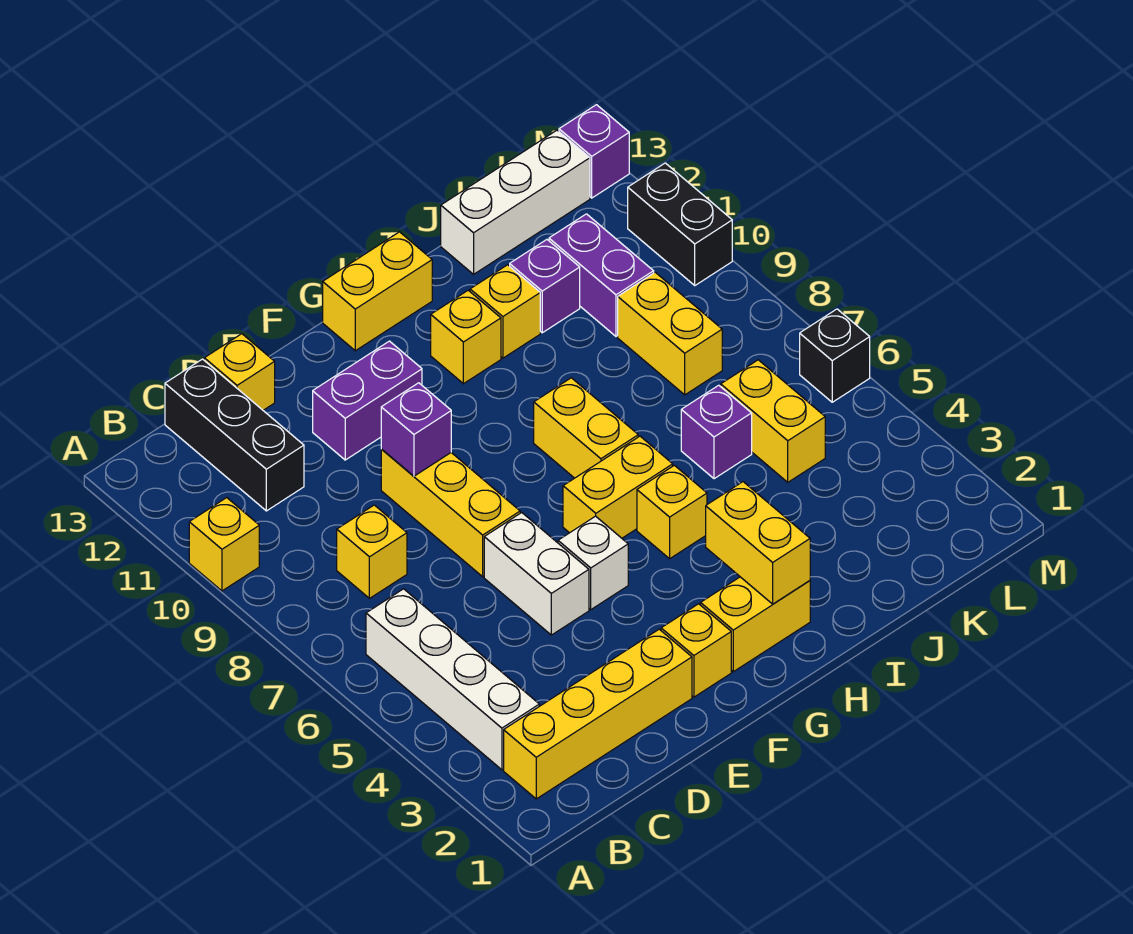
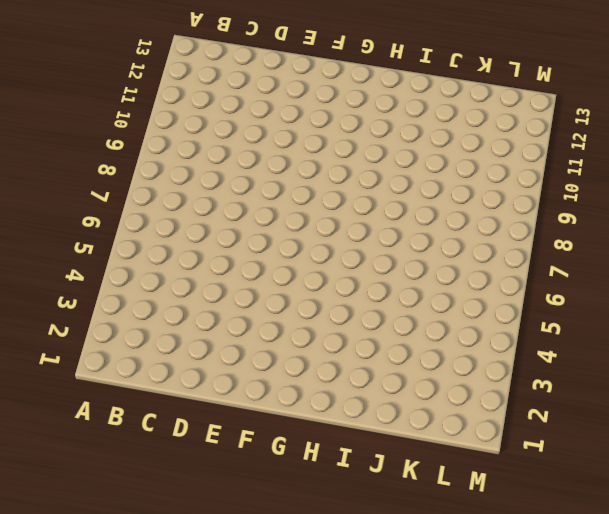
none -> yellow brick A10 level 1
none -> yellow brick B2:E2 level 1
none -> white brick B3:B6 level 1

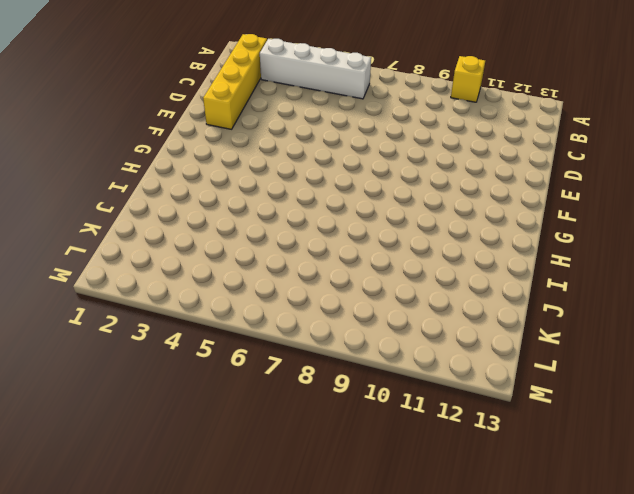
none -> yellow brick C8 level 1
none -> black brick C11:C13 level 1
none -> yellow brick D13 level 1

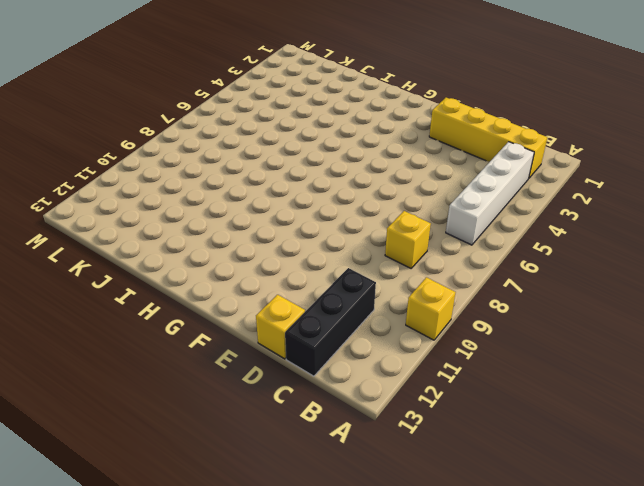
none -> white brick E5:E6 level 1
none -> yellow brick E7:E9 level 1
none -> purple brick E11:F11 level 1

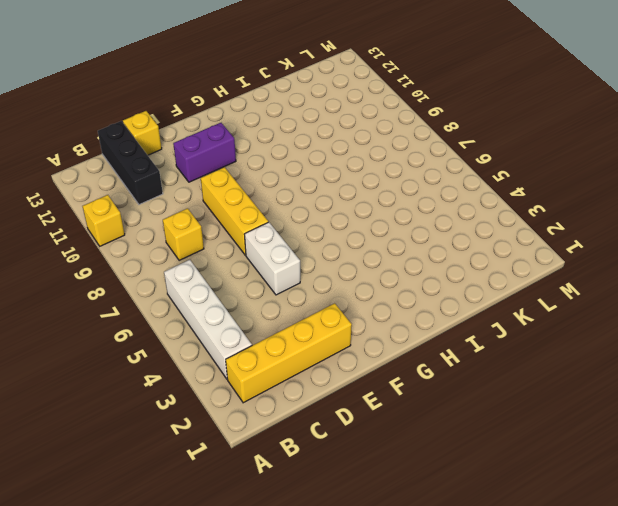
none -> yellow brick F2 level 1
none -> white brick F5 level 1
none -> yellow brick G2:H2 level 1

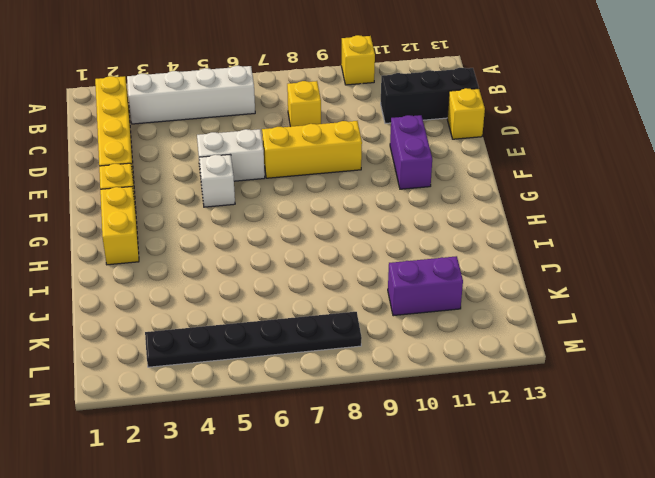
black plate L3:L8 level 1 -> none
none -> yellow brick G6:H6 level 1
none -> yellow brick G13:H13 level 1
none -> yellow brick H5 level 1

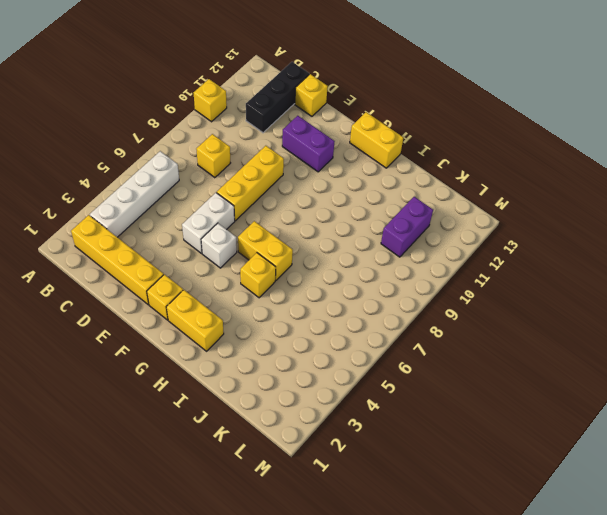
none -> yellow brick H7:H8 level 1
none -> yellow brick H11 level 1
none -> yellow brick I11 level 1

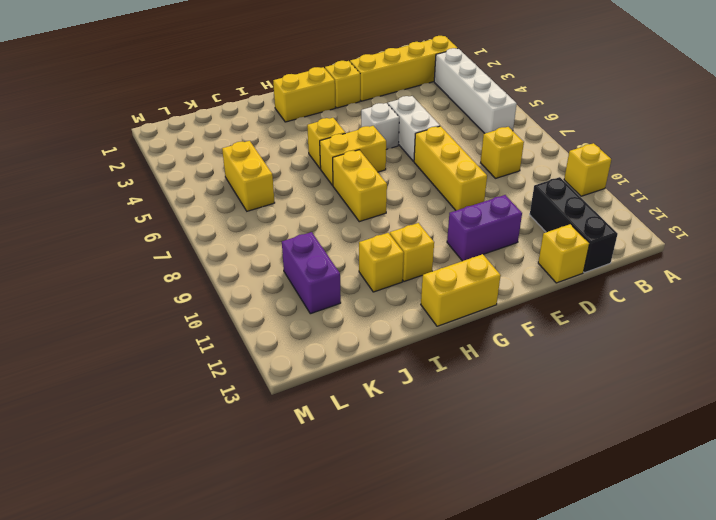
none -> purple brick J6 level 1
none -> purple brick J11 level 1
none -> white brick J13:L13 level 1

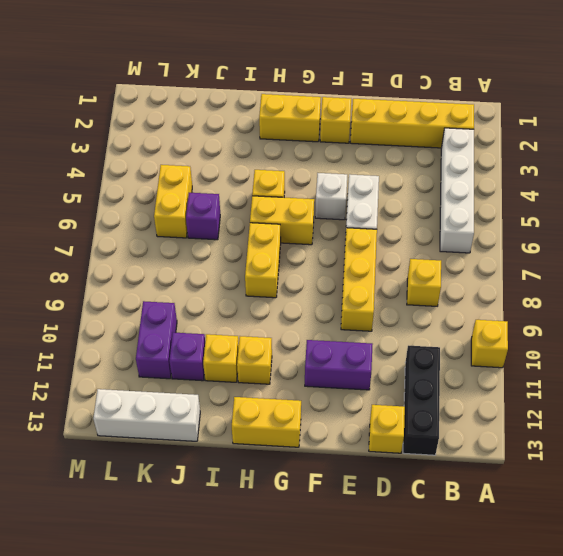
none -> yellow brick K8:K9 level 1
none -> black brick M6 level 1
none -> black brick M10:M11 level 1

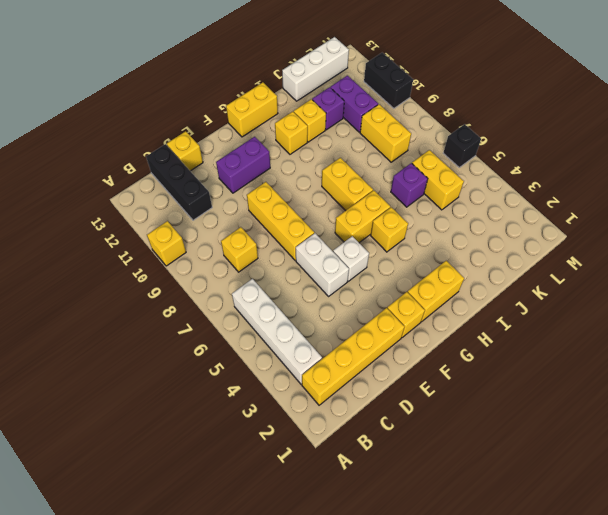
none -> purple brick M13 level 1
none -> purple brick E9 level 2
none -> yellow brick H2:H3 level 2

